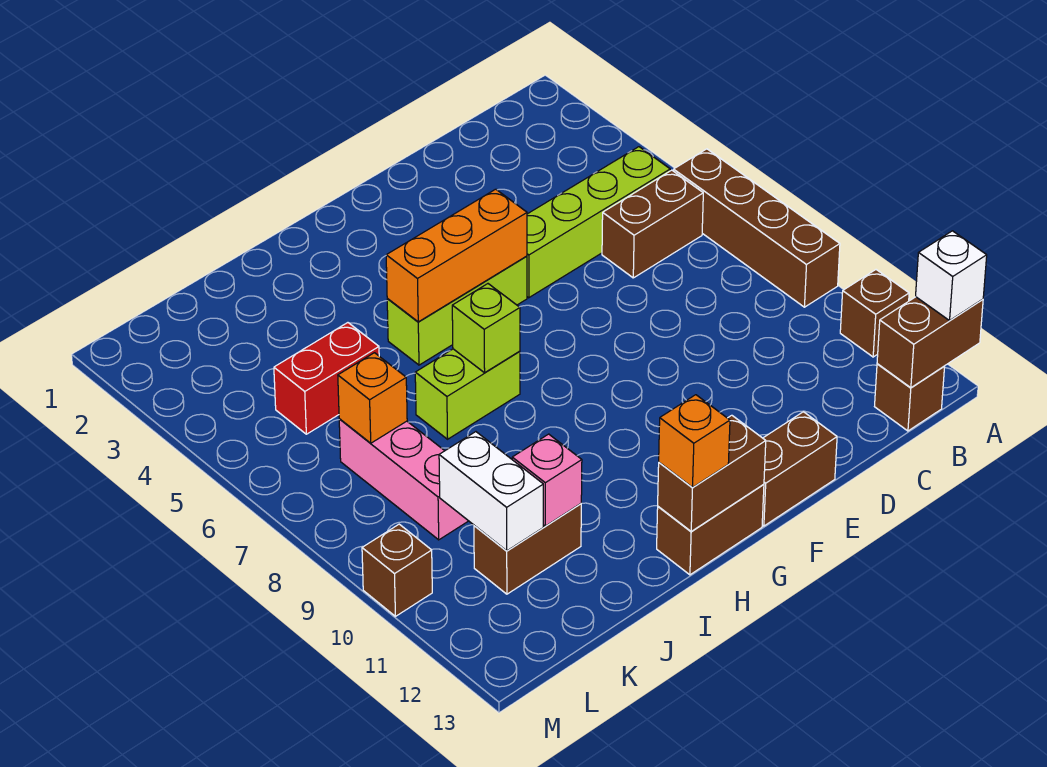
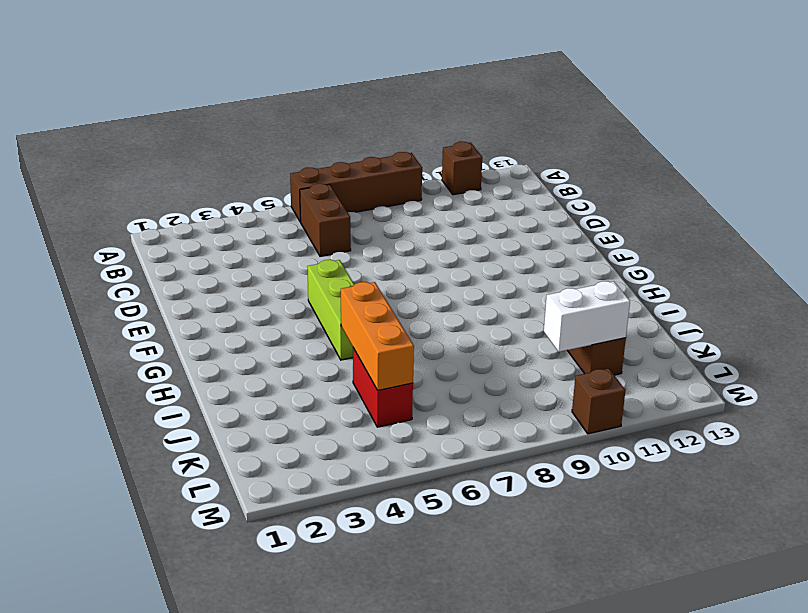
orange brick I5:K5 level 2 -> orange brick F5:H5 level 2
none -> lime brick B5:E5 level 1
none -> brown brick B13 level 1
none -> brown brick E13:F13 level 1

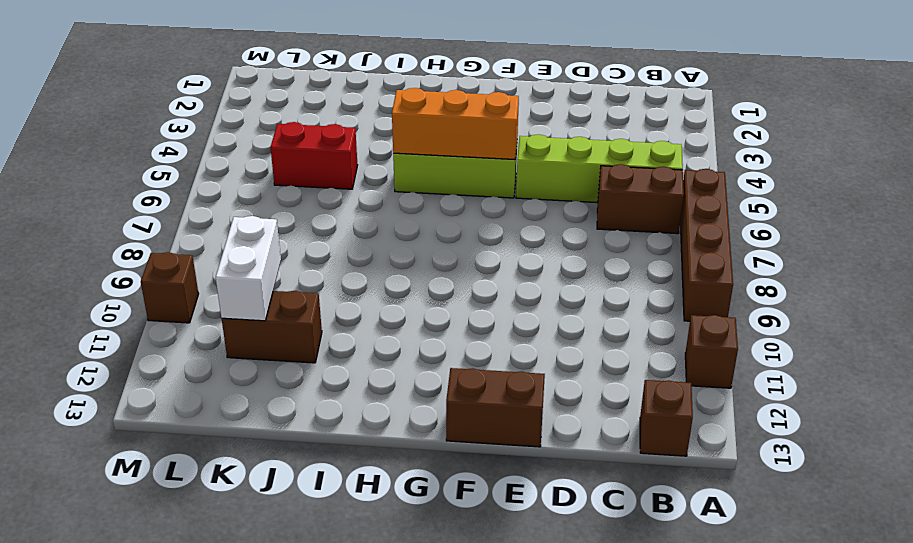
none -> brown brick G13:H13 level 1
none -> lime brick H7:I7 level 1
none -> pink brick K7:K9 level 1

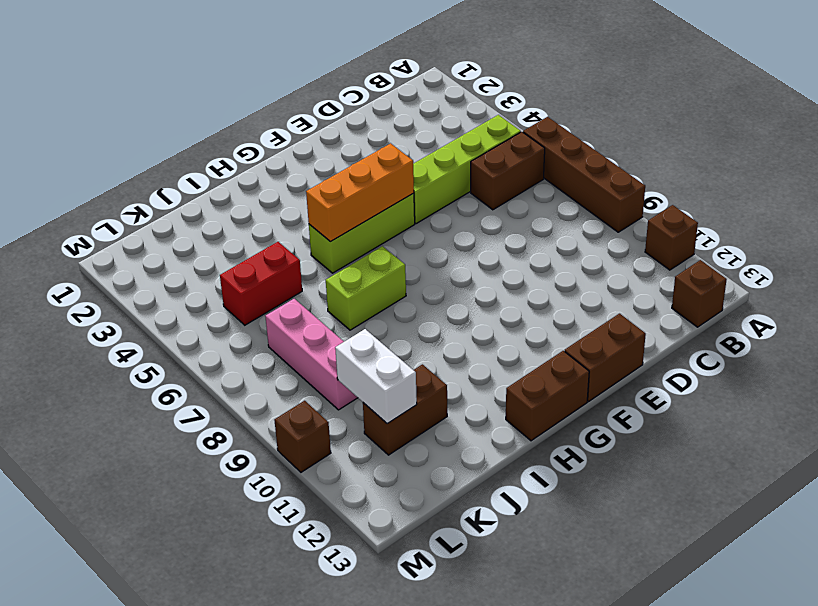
none -> brown brick A13:B13 level 2
none -> brown brick G13:H13 level 2
none -> lime brick H7 level 2

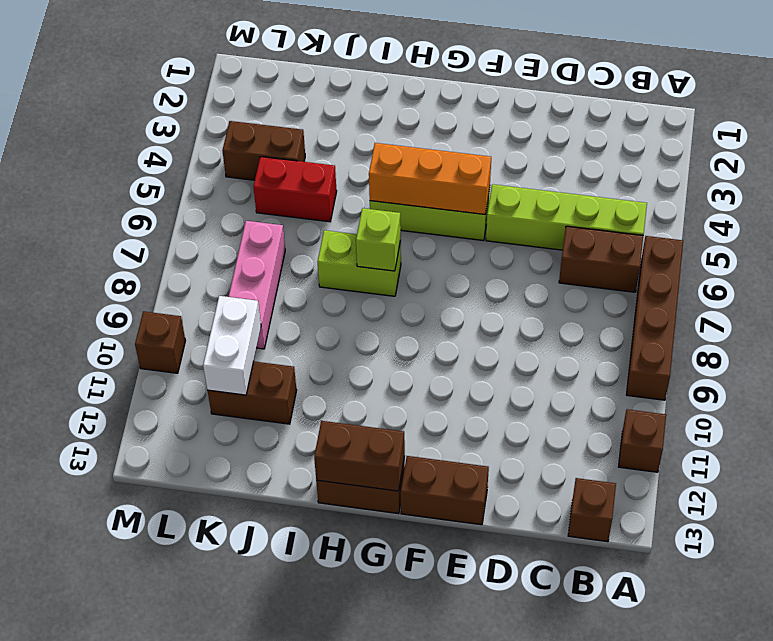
brown brick K4:L4 level 1 -> brown brick A13:B13 level 2
none -> pink brick J11 level 2
none -> orange brick K7 level 2
none -> white brick A13 level 3

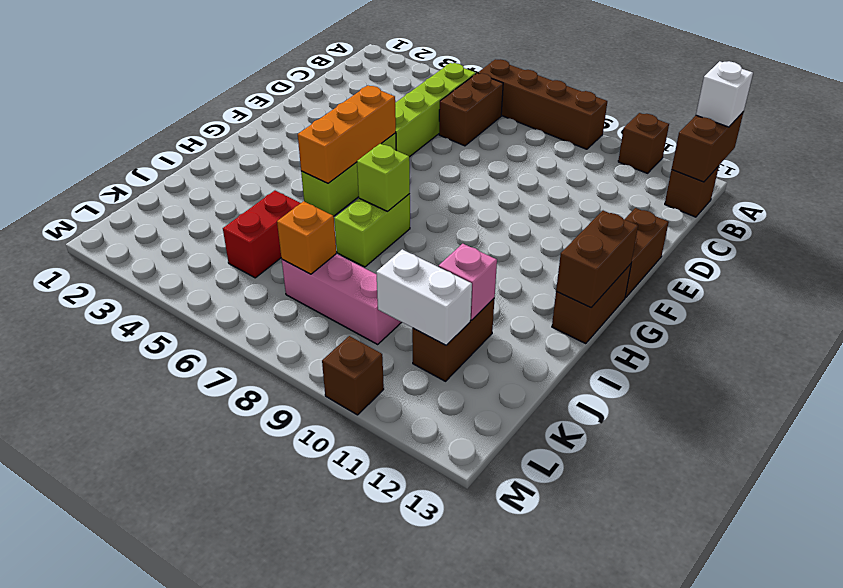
none -> orange brick H13 level 3

